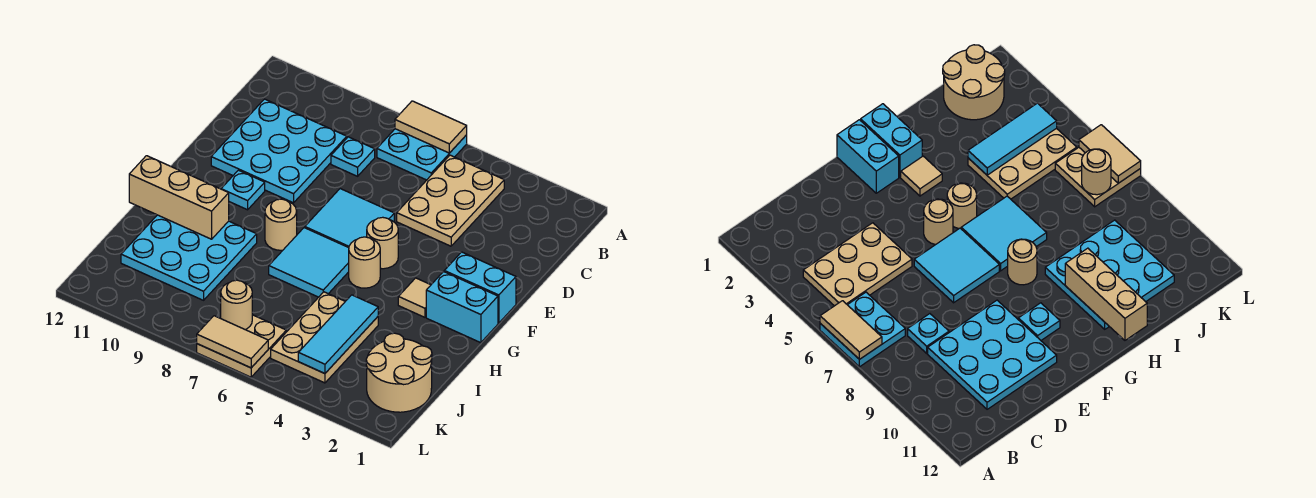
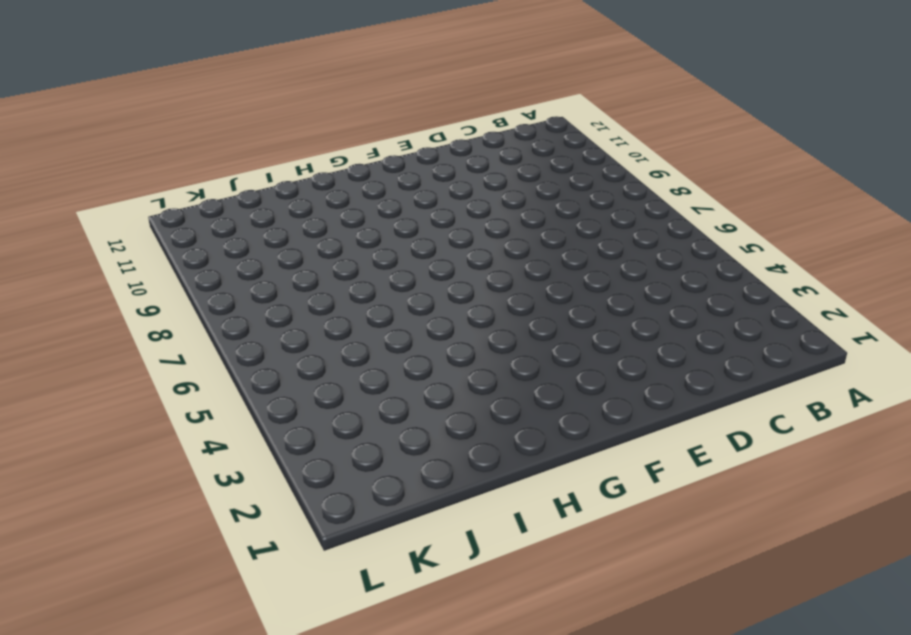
none -> cyan plate A6:B7 level 1
none -> tan plate B4:D5 level 1
none -> cyan plate C8 level 1

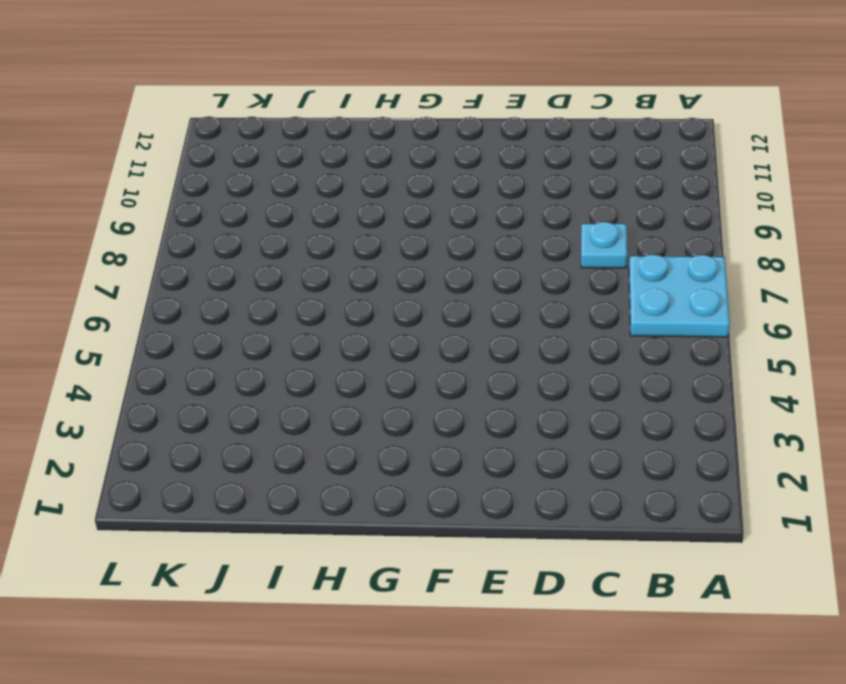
none -> tan plate B4:D5 level 1
none -> cyan plate C9:E11 level 1
none -> cyan tile E6:F7 level 1

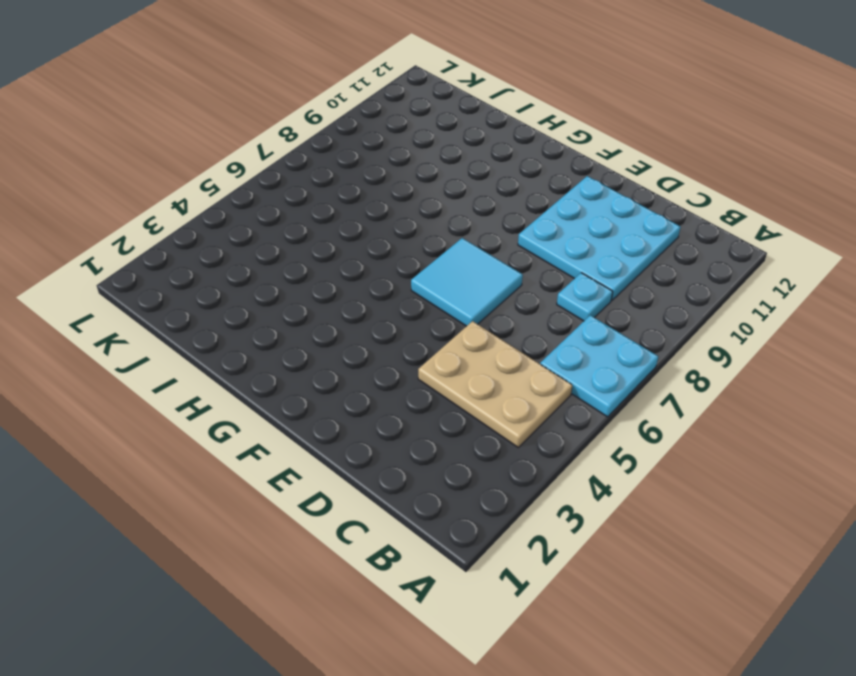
none -> cyan brick F1:F2 level 1
none -> tan round brick F5 level 1
none -> cyan plate F10 level 1

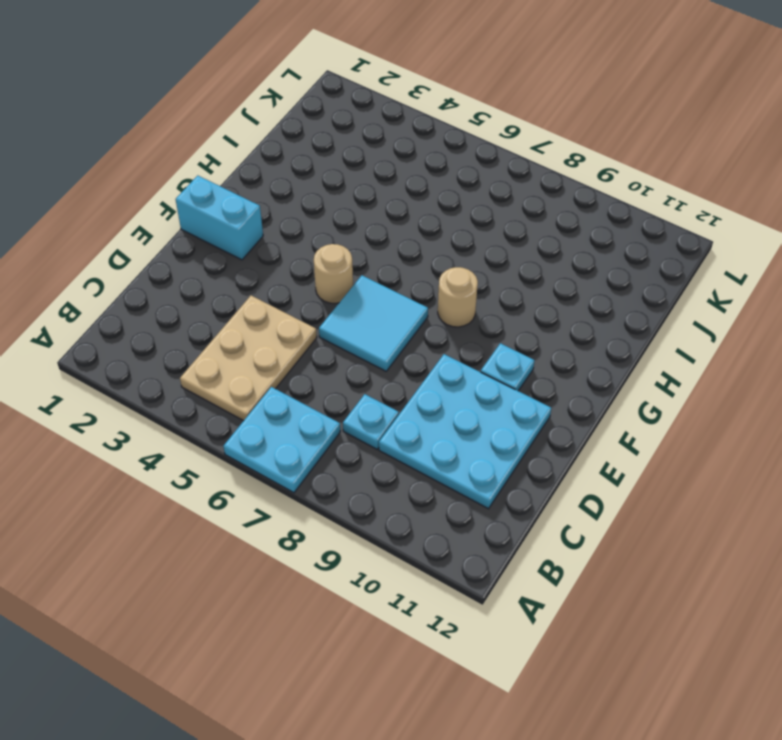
none -> cyan brick G1:G2 level 1
none -> tan tile G3 level 1
none -> tan round brick G5 level 1

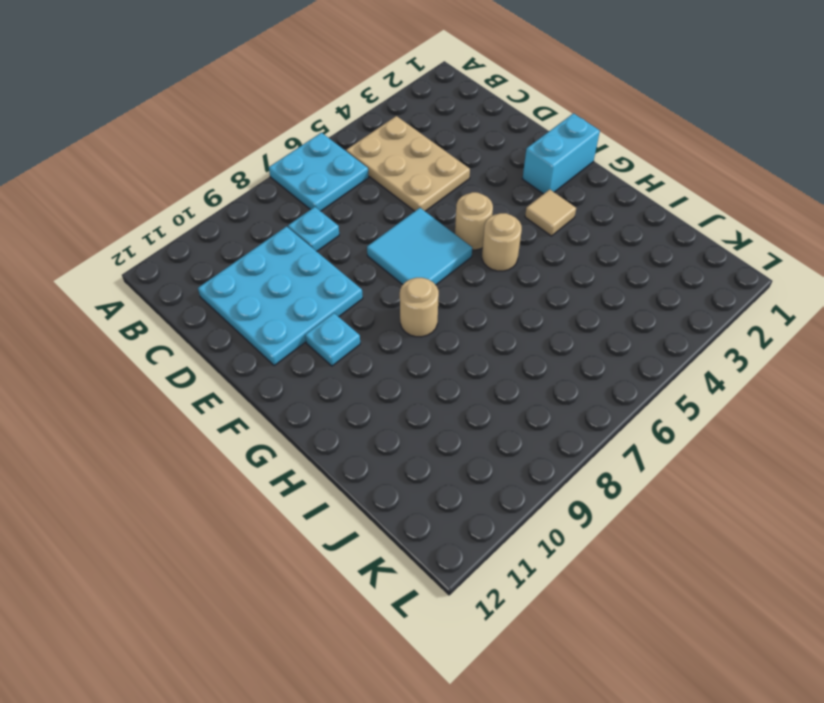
none -> cyan brick G1:G2 level 1
none -> cyan tile G6:H7 level 1
none -> cyan plate H9:J11 level 1

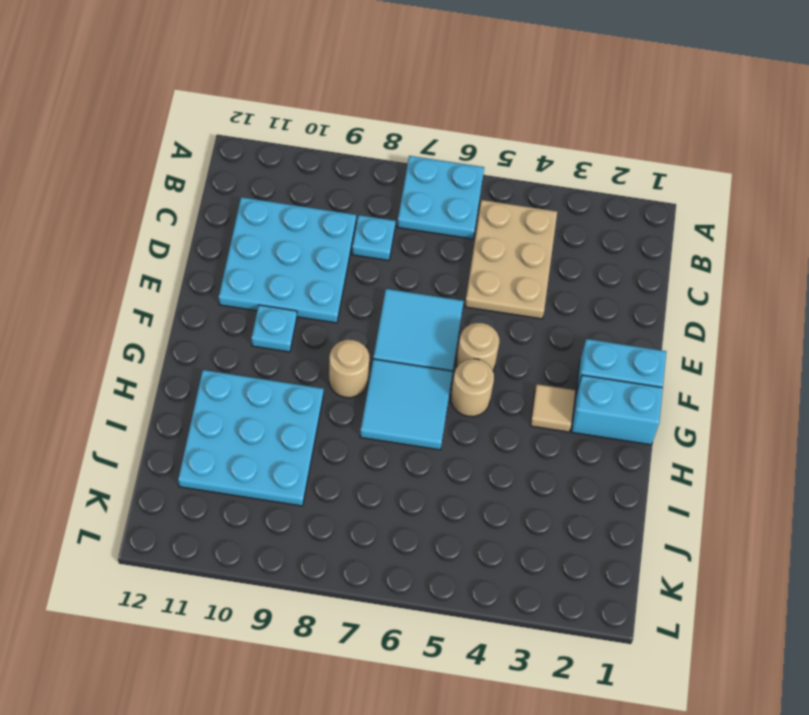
none -> tan plate I4:K5 level 1
none -> tan round brick J1:K2 level 1
none -> tan plate K6:L7 level 1

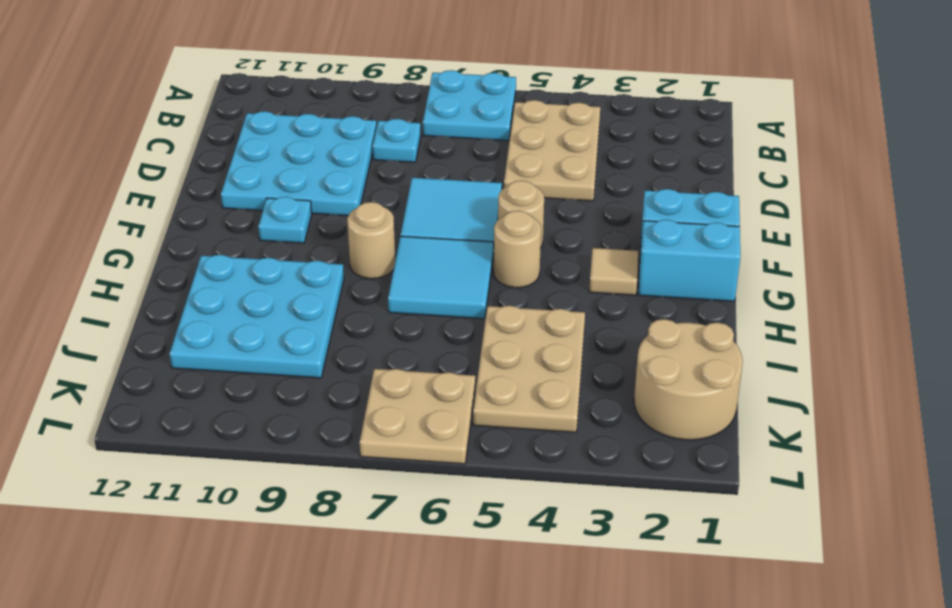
none -> tan tile A6:A7 level 2
none -> tan brick H10:H12 level 2
none -> cyan tile I4:K4 level 2

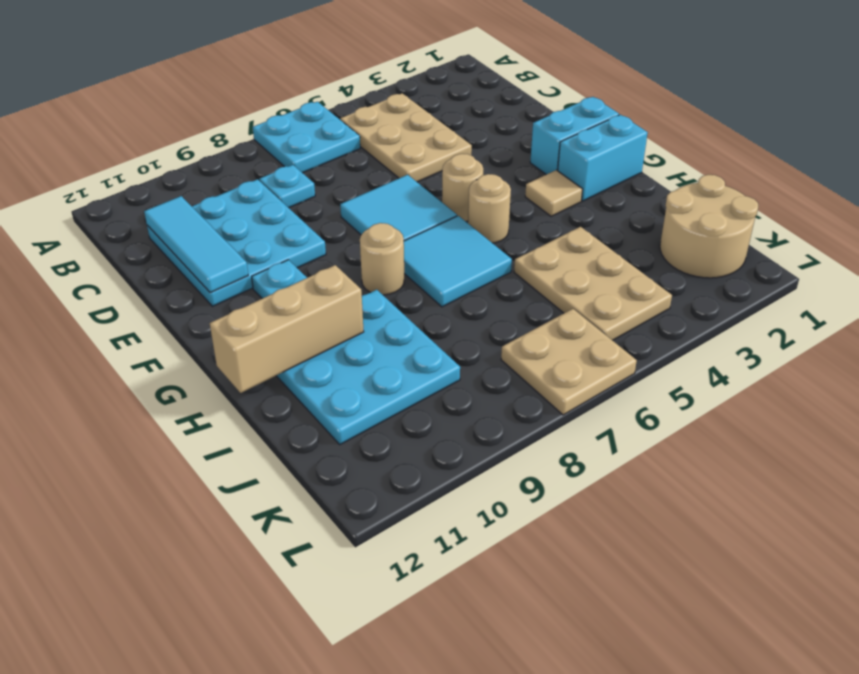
cyan tile C11:E11 level 2 -> cyan tile I4:K4 level 2
none -> tan tile A6:A7 level 2
none -> tan round brick K7 level 2
none -> tan tile L6:L7 level 2

